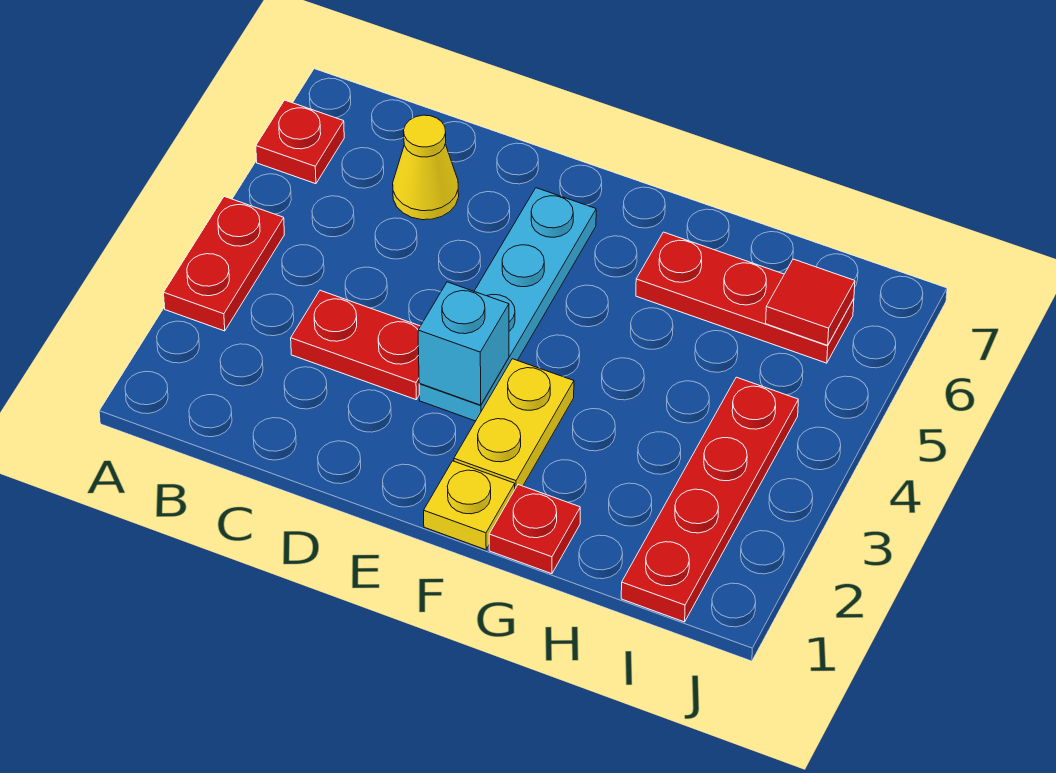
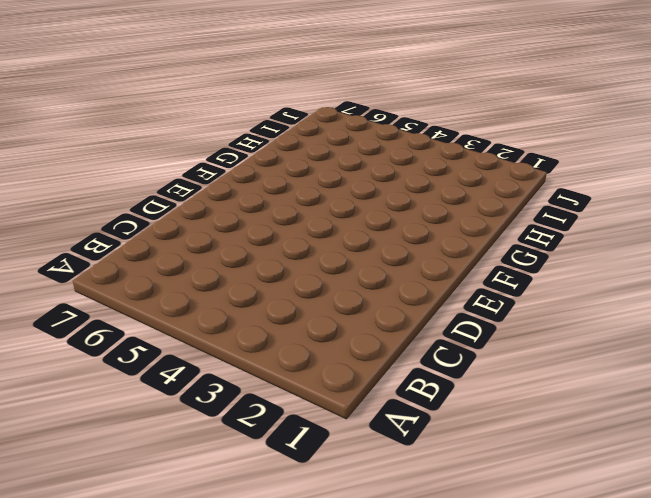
none -> red plate A3:A4 level 1
none -> red plate A6 level 1
none -> red plate C3:D3 level 1

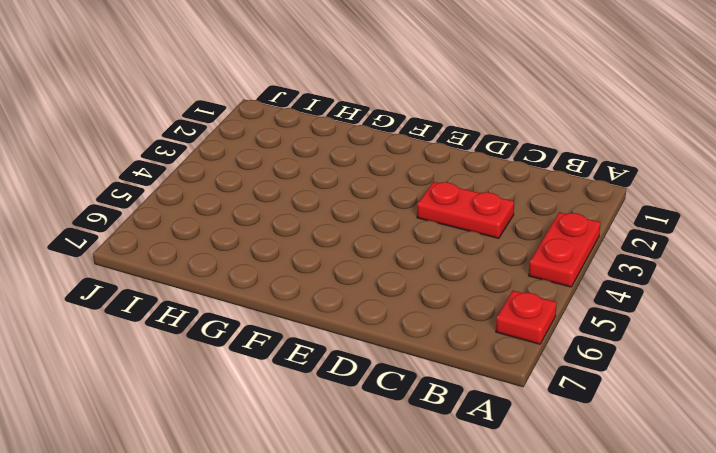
none -> yellow cone C6 level 1
none -> cyan plate E3:E6 level 1
none -> yellow plate F1 level 1

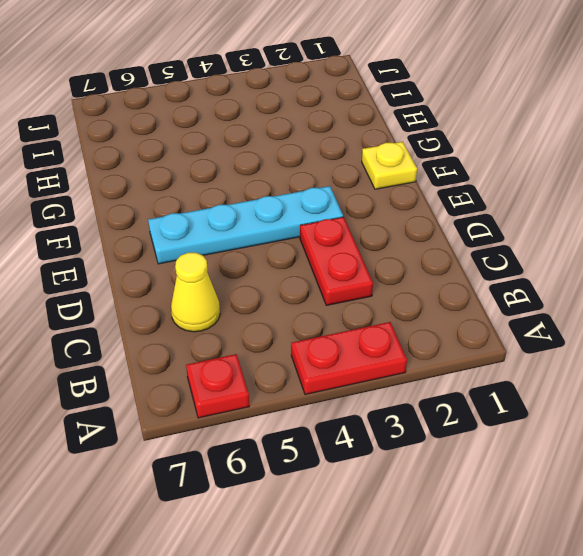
none -> yellow plate F2:F3 level 1
none -> red plate G1 level 1
none -> red plate G6:I6 level 1

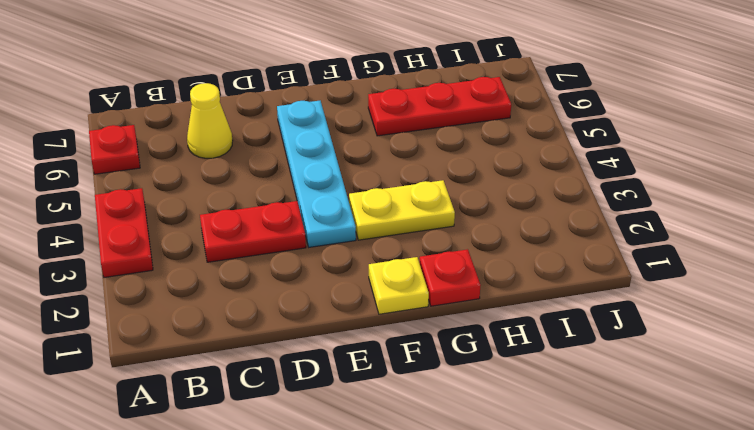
yellow plate F3:G3 level 1 -> yellow plate F2:F3 level 1
none -> red plate I1:I4 level 1
none -> cyan brick E3 level 2
none -> red tile I6 level 2

